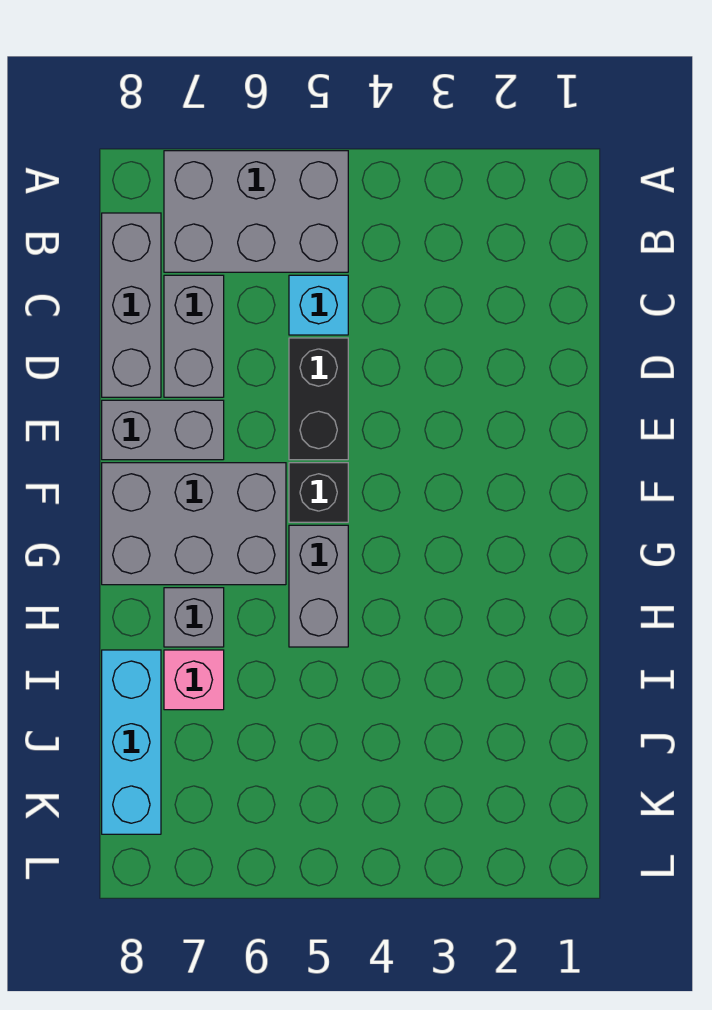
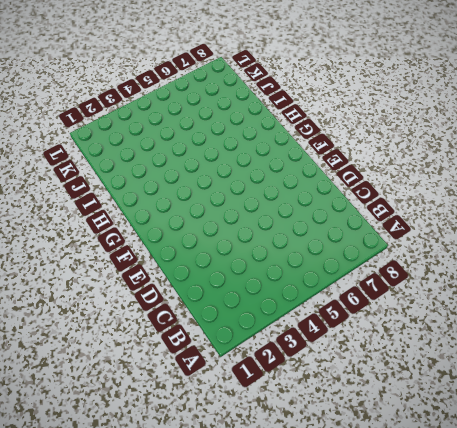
none -> grey brick A5:B7 level 1
none -> grey brick B8:D8 level 1
none -> cyan brick C5 level 1

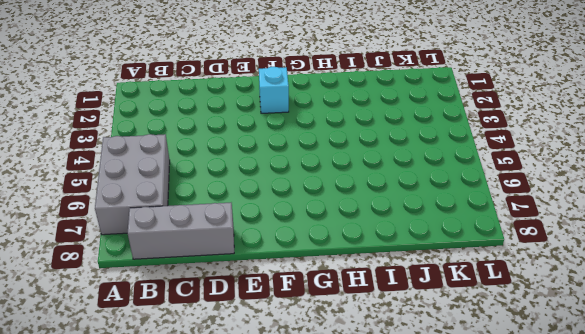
cyan brick F2 level 1 -> cyan brick C5 level 1
none -> grey brick C7:D7 level 1
none -> black brick D5:E5 level 1
none -> grey brick E7:E8 level 1

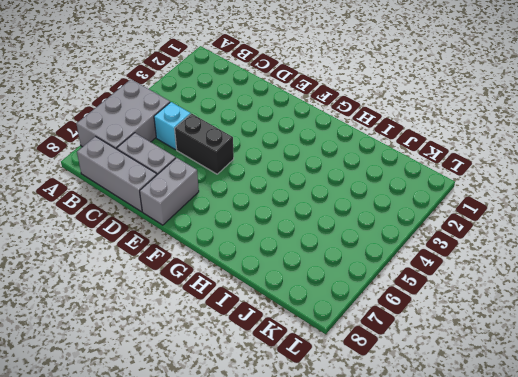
none -> black brick F5 level 1
none -> grey brick F6:G8 level 1
none -> grey brick G5:H5 level 1

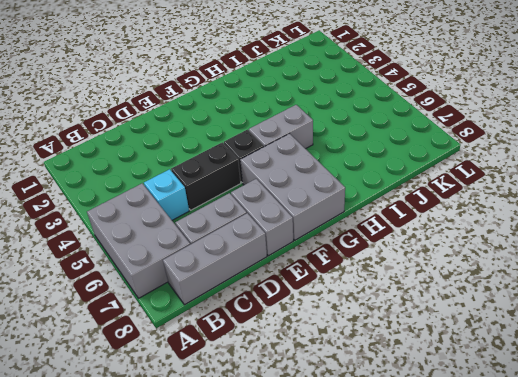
none -> grey brick H7 level 1
none -> pink brick I7 level 1
none -> cyan brick I8:K8 level 1

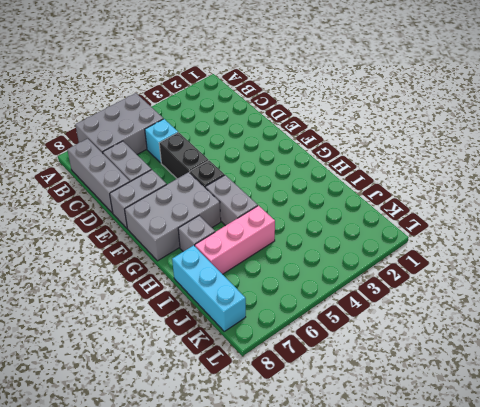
pink brick I5:I7 level 1 -> pink brick I7 level 1

